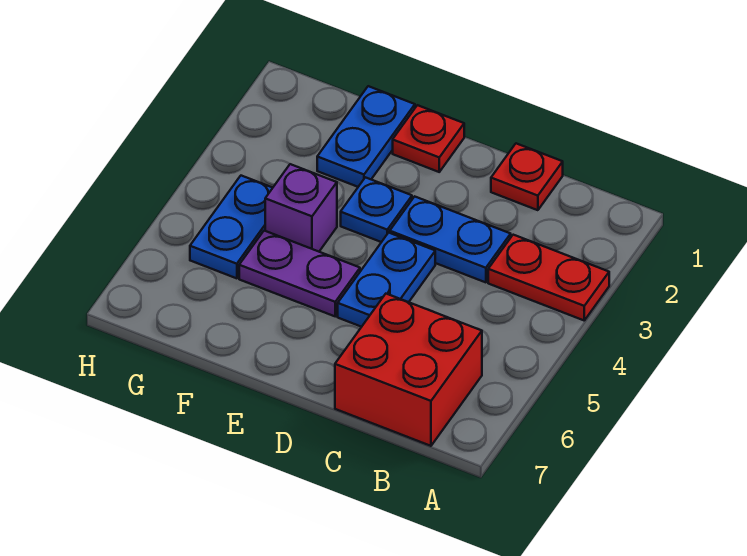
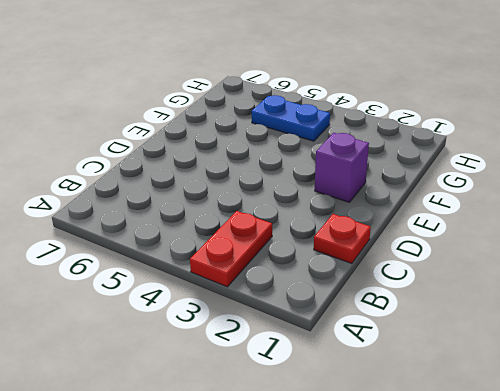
purple brick E2 level 1 -> purple brick F4 level 1
none -> red brick B6:C7 level 1
none -> blue plate C3:D3 level 1

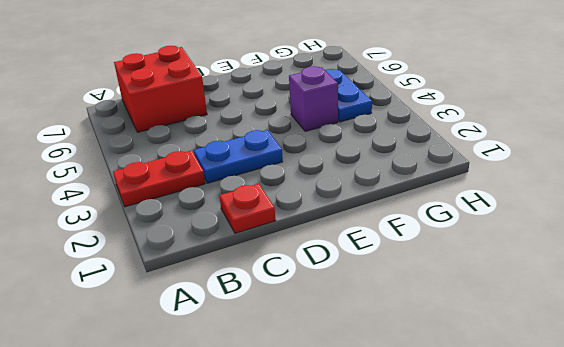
none -> blue plate D4:D5 level 1
none -> red plate E1 level 1

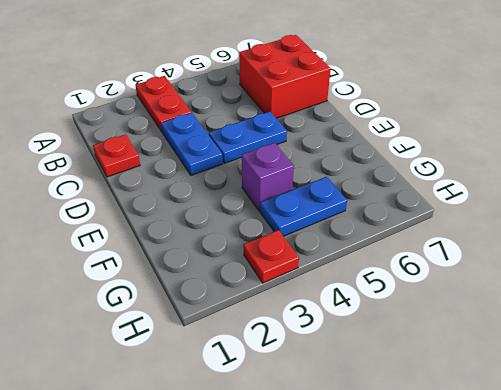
red plate H3 level 1 -> red plate E1 level 1
none -> blue plate E3 level 1
none -> purple plate E5:F5 level 1

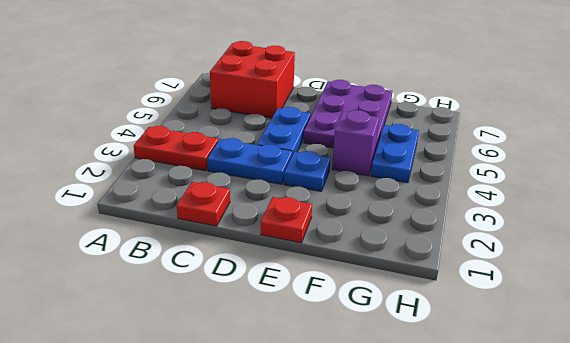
purple plate E5:F7 level 1 -> purple plate E5:F5 level 1
none -> blue plate F1:F2 level 1

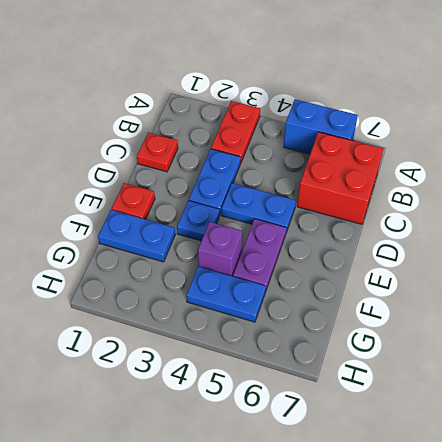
blue brick A5:A6 level 1 -> none

